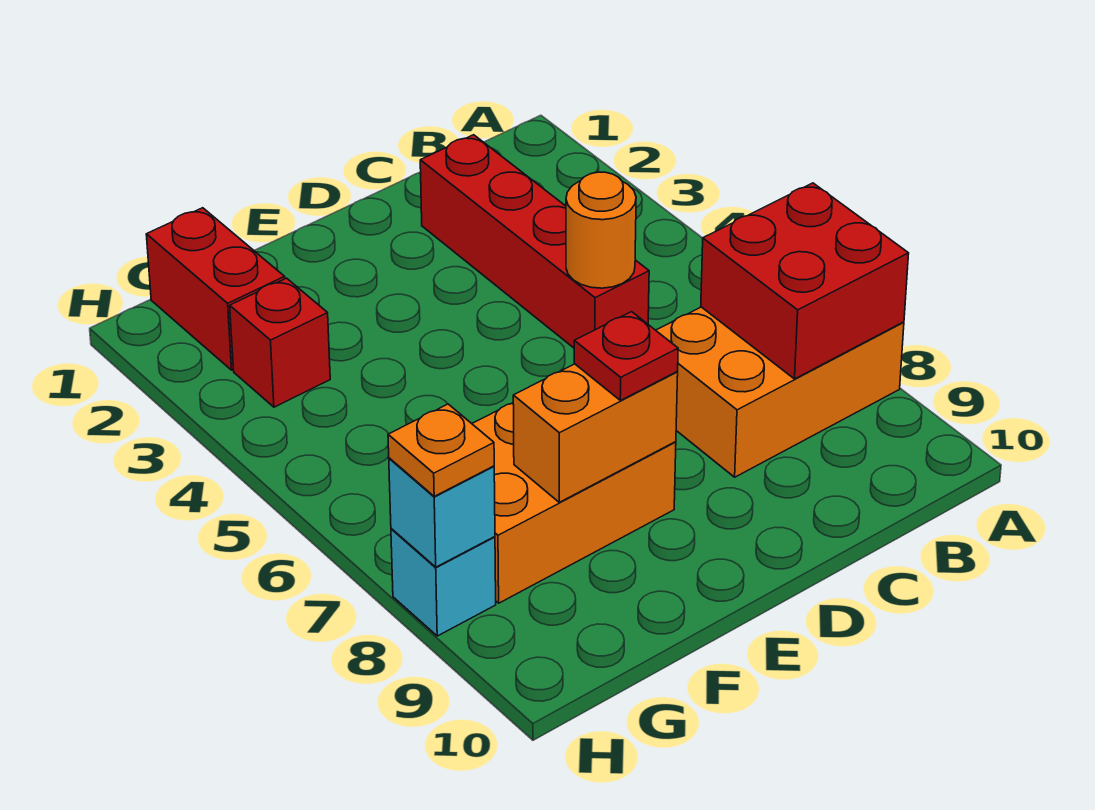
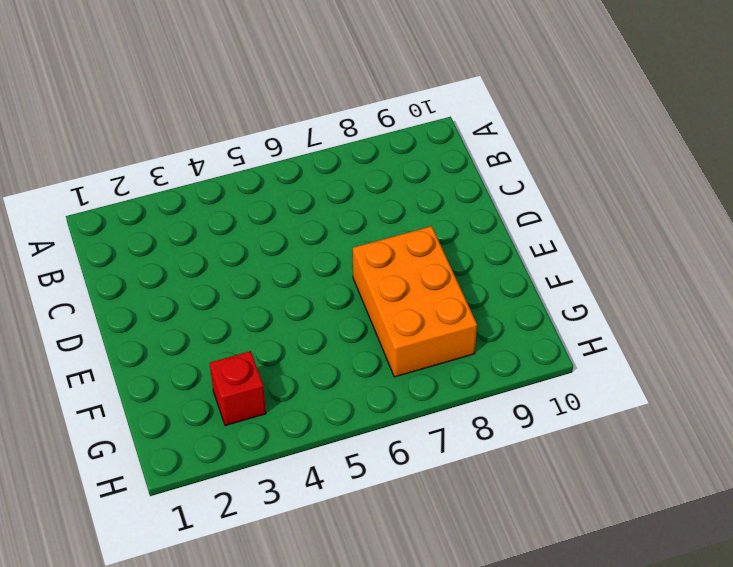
none -> orange brick A7:C8 level 1
none -> red brick C2:C5 level 1
none -> red brick G1:G2 level 1

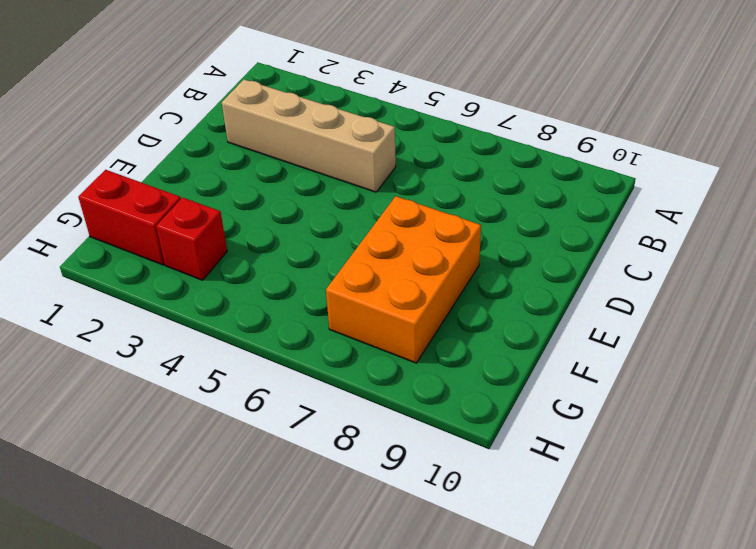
tan brick C2:C5 level 1 -> red brick C2:C5 level 1
none -> orange brick A7:C8 level 1
none -> cyan brick H8 level 1
none -> red brick A7:B8 level 2

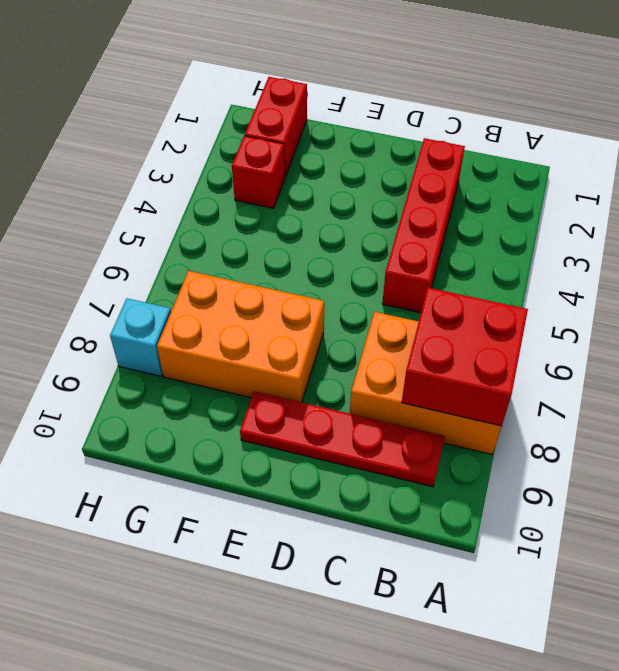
red plate B9:E9 level 1 -> none
none -> orange round brick C5 level 2
none -> orange brick E8:F8 level 2
none -> cyan brick H8 level 2

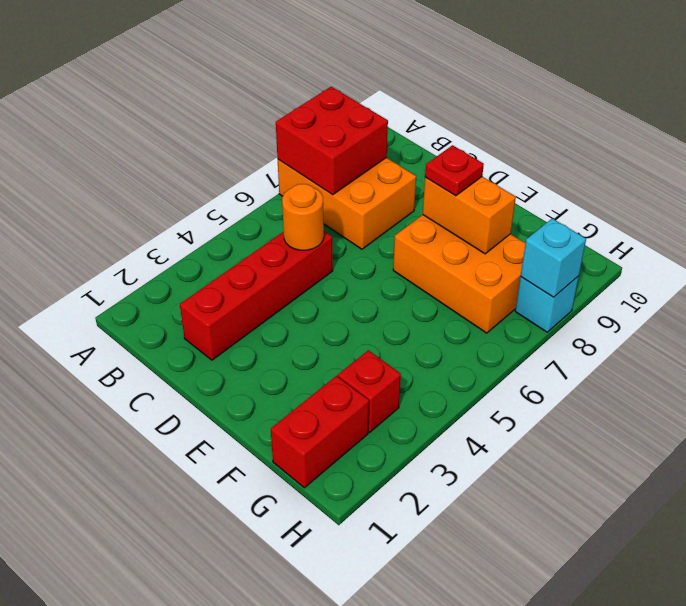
none -> orange plate H8 level 3

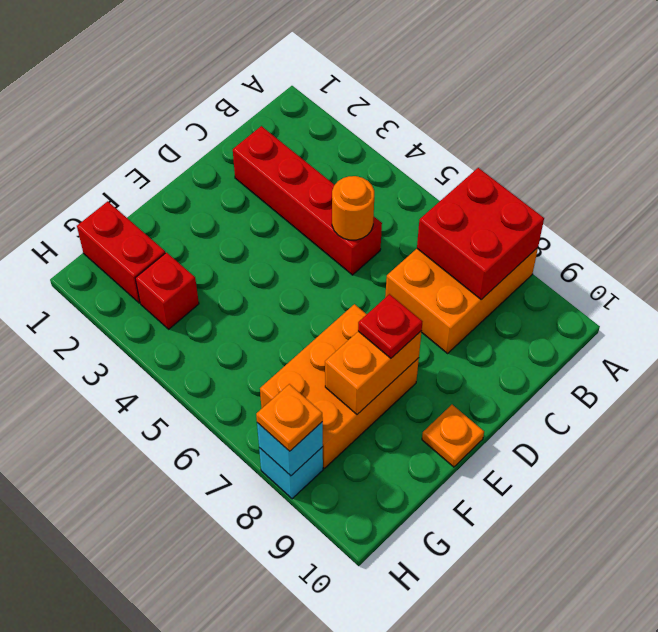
orange plate E10 level 1 -> none

